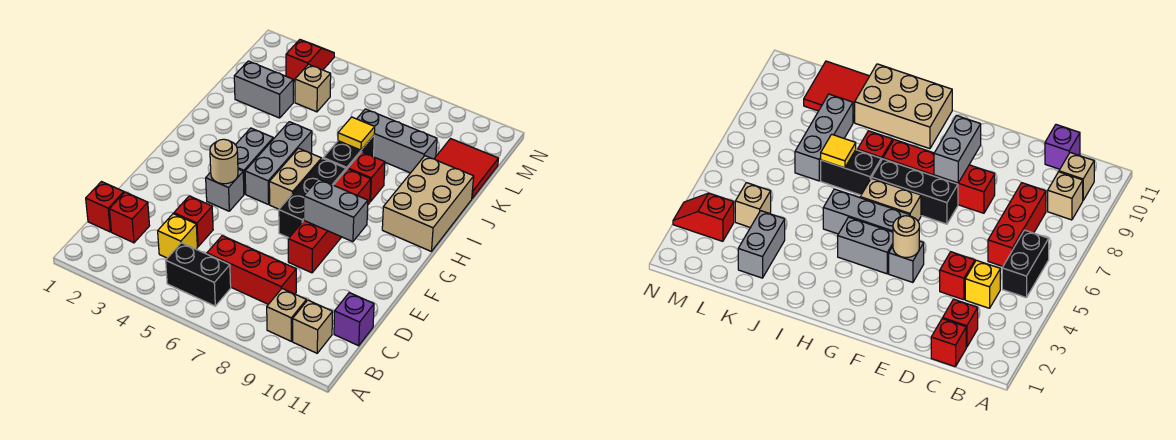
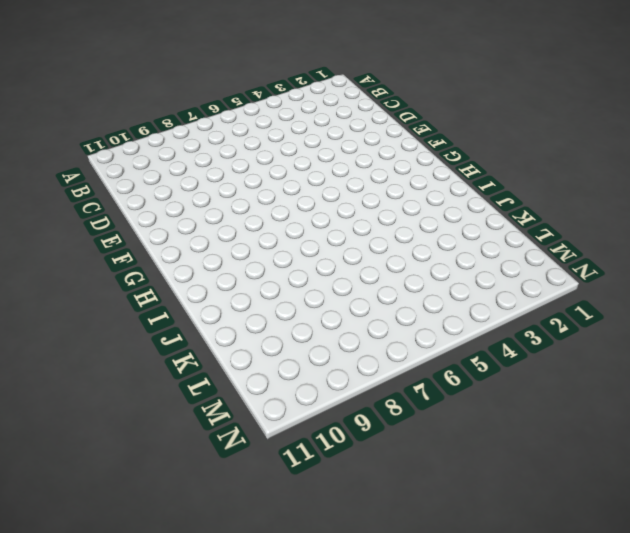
none -> black brick B5:B6 level 1
none -> tan brick B9 level 1
none -> tan brick B10 level 1

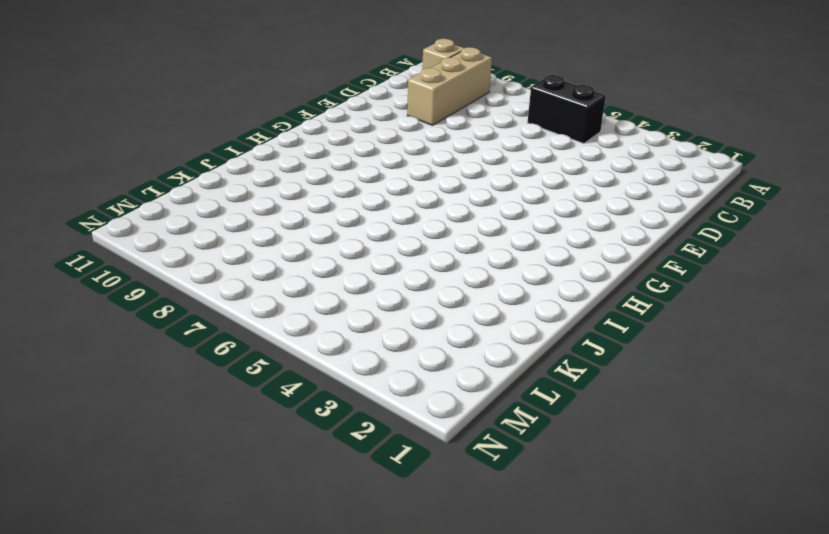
tan brick B9:D9 level 1 -> tan brick B9 level 1
none -> red brick C1 level 1
none -> red brick C2 level 1
none -> yellow brick C4 level 1

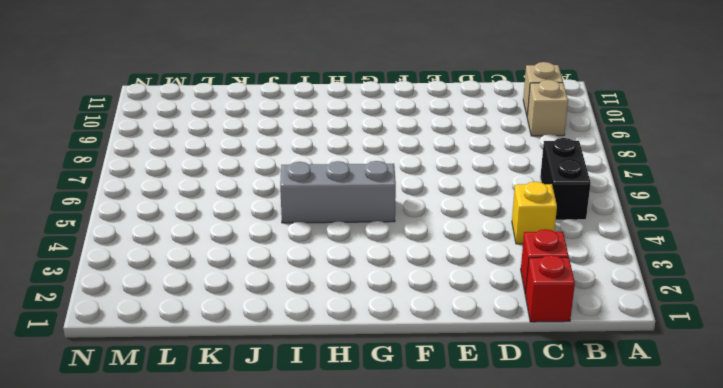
none -> red brick C6:C8 level 1
none -> purple brick C11 level 1
none -> red brick D4 level 1

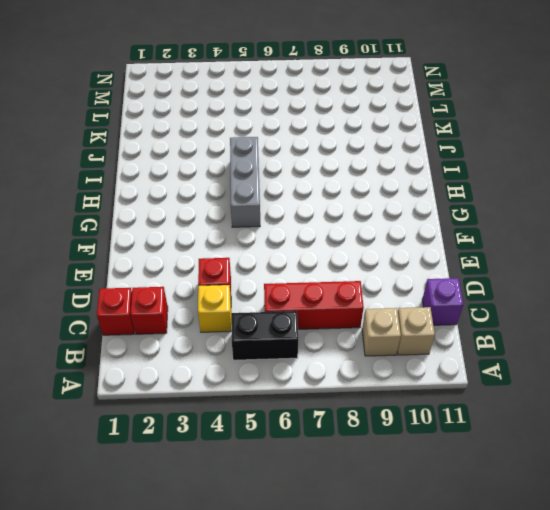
none -> red brick E8:H8 level 1
none -> grey brick F4 level 1
none -> black brick F7:H7 level 1

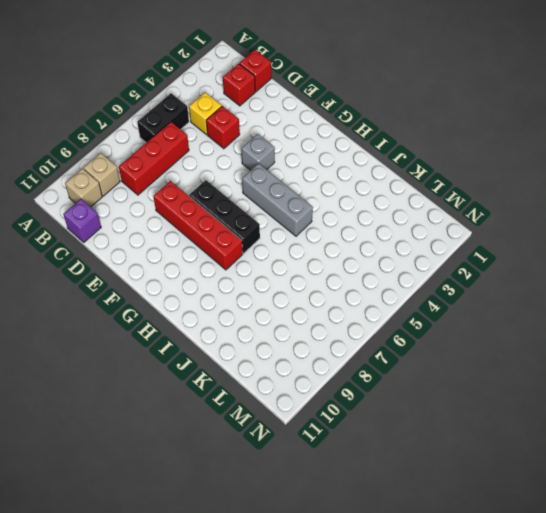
none -> grey brick G4:H4 level 1
none -> tan brick G6:H6 level 1
none -> tan brick H10:J11 level 1

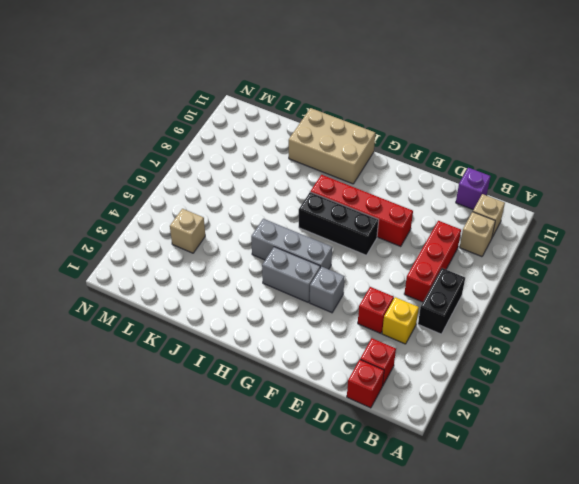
none -> tan brick G6:H6 level 1
none -> black brick I7:J7 level 1
none -> red brick I8 level 1

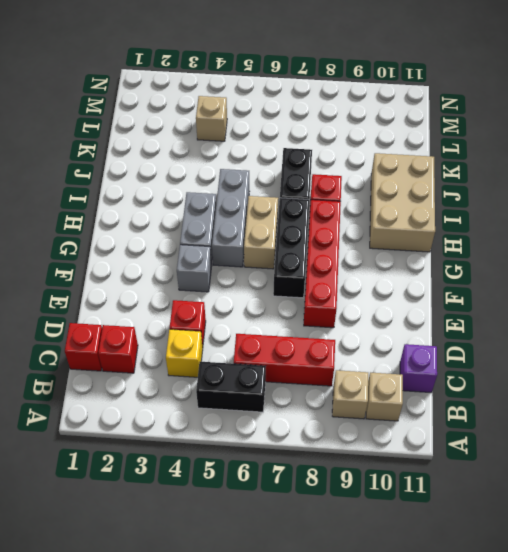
none -> grey brick K2:K3 level 1
none -> grey brick K7:K9 level 1
none -> red tile K10:L11 level 1

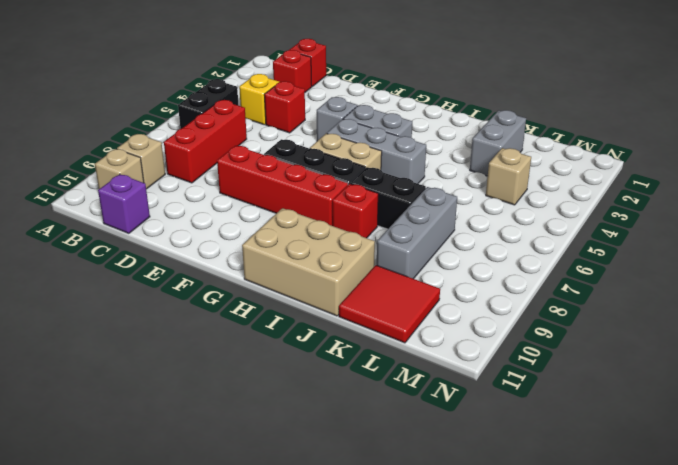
none -> red slope M3:N3 level 1 top M
none -> tan round brick F4 level 2
none -> grey brick F8:F9 level 2

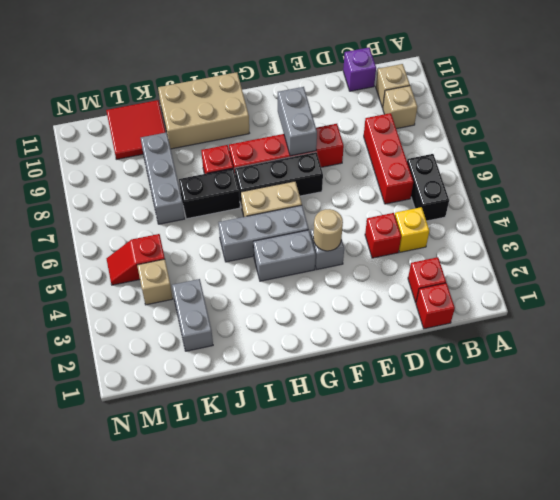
red slope L5:M5 level 1 top L -> red slope M3:N3 level 1 top M
none -> yellow tile J7 level 2

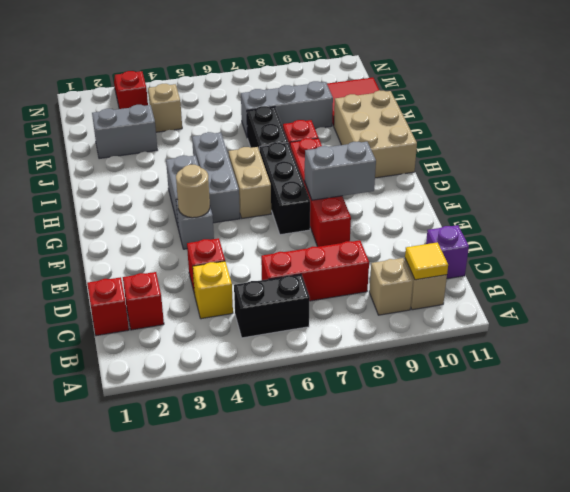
yellow tile B10 level 2 -> yellow tile J7 level 2

